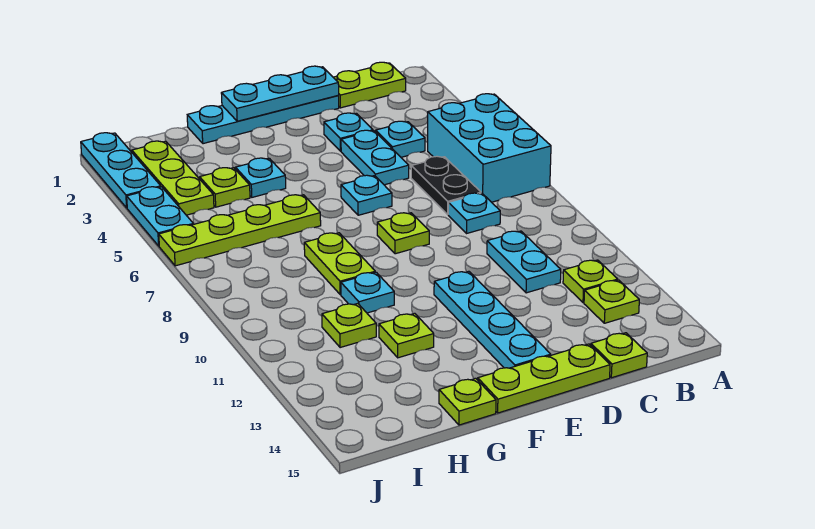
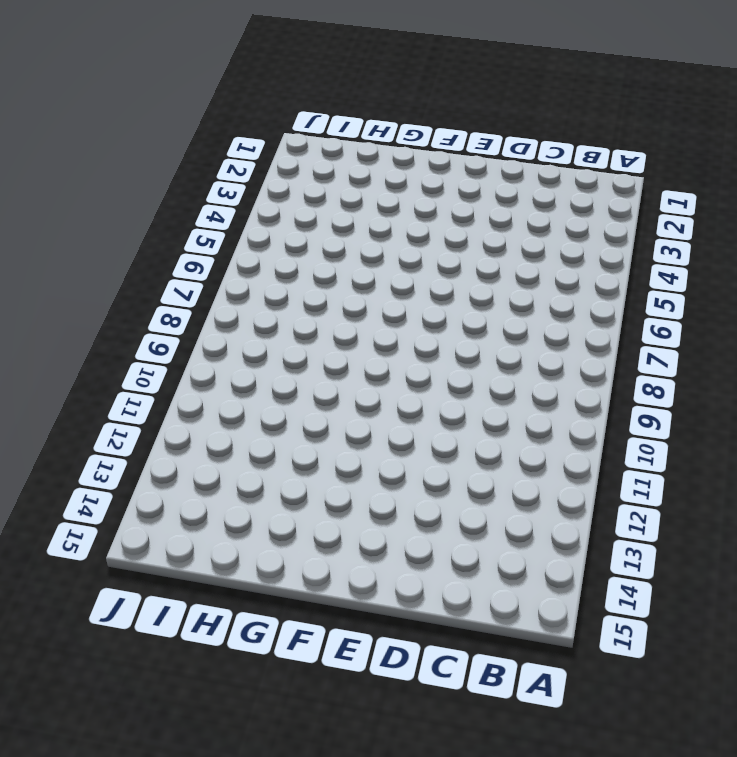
none -> cyan brick A5:B7 level 1
none -> lime plate B1:C1 level 1
none -> lime plate B12 level 1

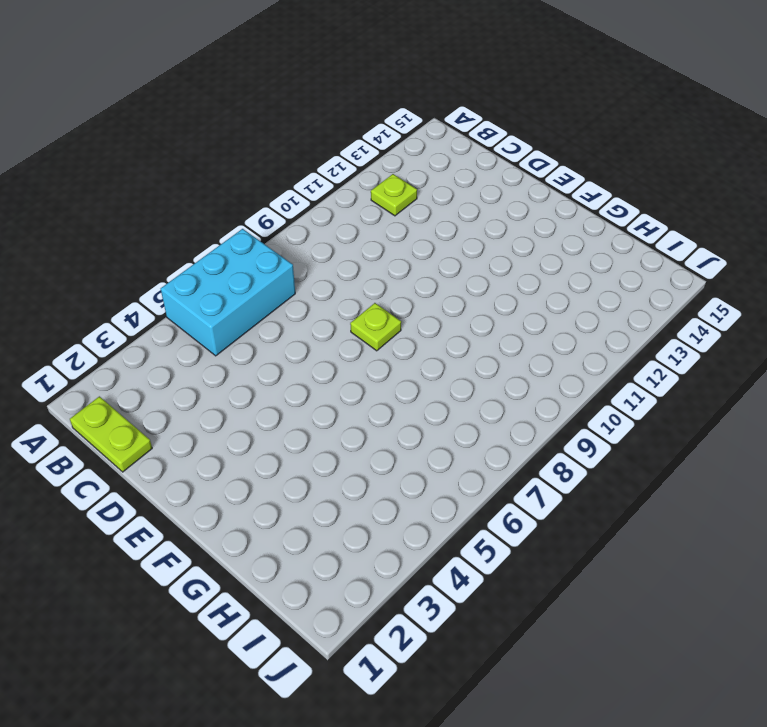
none -> lime plate B13 level 1
none -> cyan plate C4 level 1
none -> black plate C6:C7 level 1

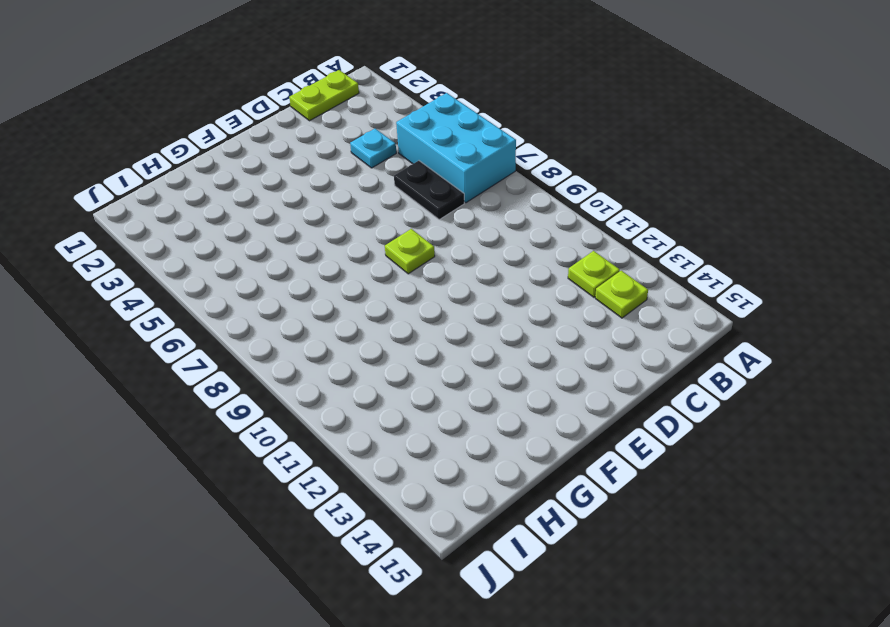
none -> cyan plate C8 level 1
none -> cyan plate C10:C11 level 1
none -> lime plate C15 level 1

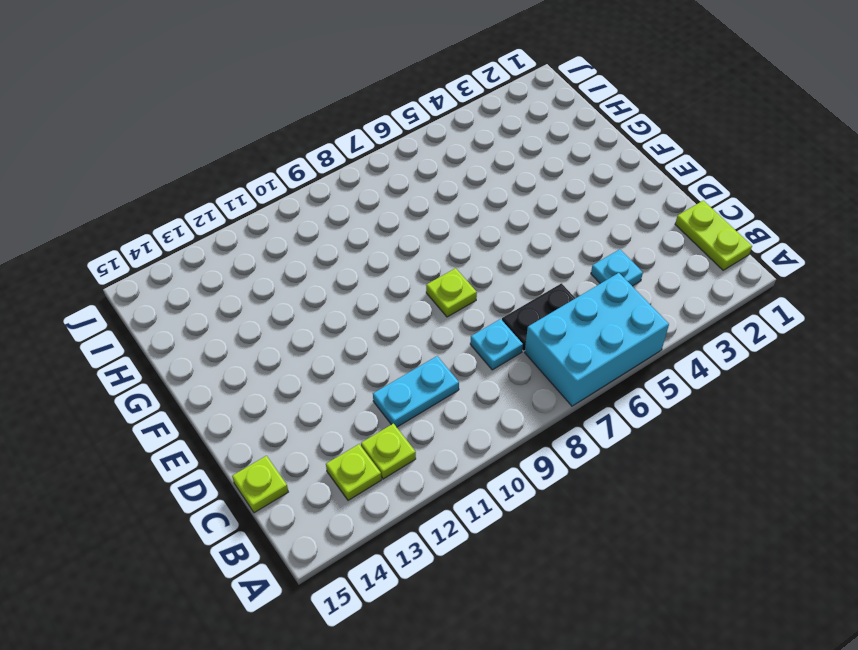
none -> cyan plate D1:G1 level 1
none -> cyan plate D3 level 1
none -> cyan plate D4:D5 level 1

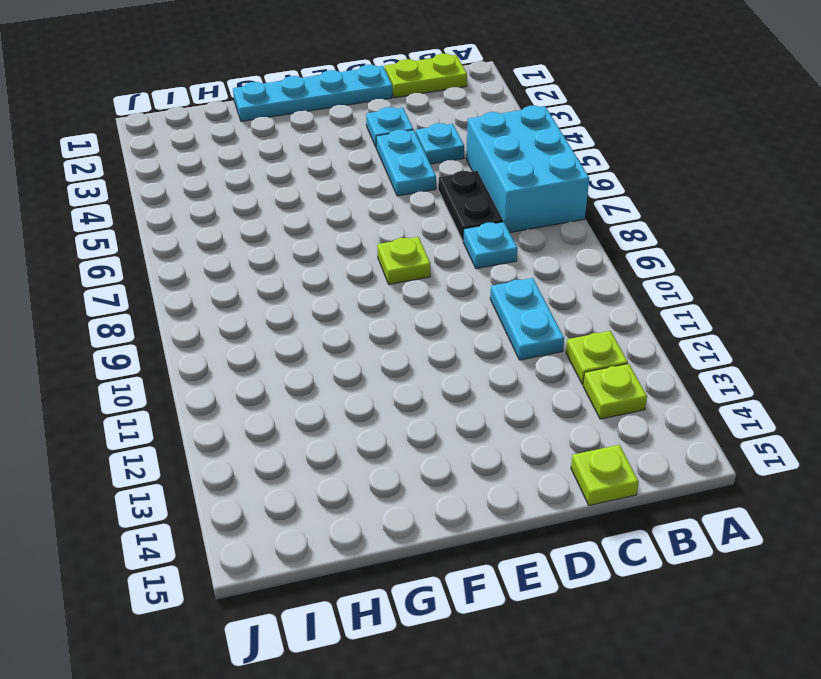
none -> lime plate D15:F15 level 1
none -> cyan plate E6 level 1
none -> cyan plate E11:E14 level 1

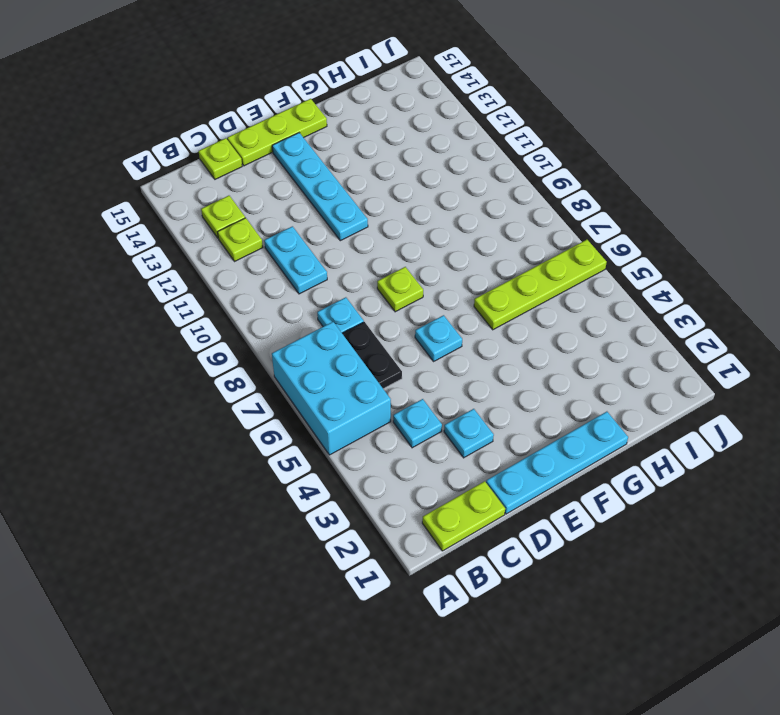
none -> cyan plate D4:D5 level 1
none -> cyan plate G4 level 1
none -> lime plate G8:G9 level 1

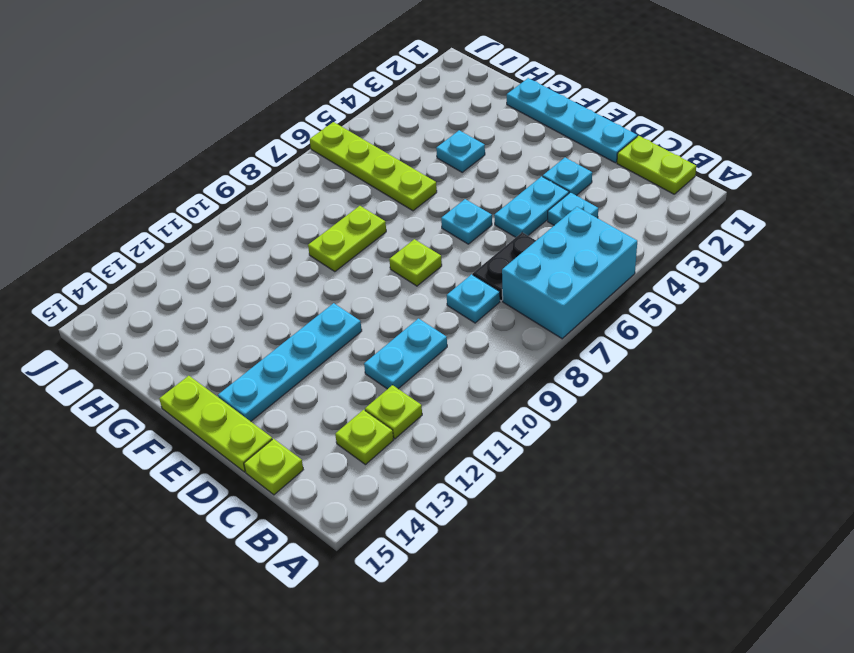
none -> cyan plate G10 level 1
none -> lime plate G12 level 1
none -> lime plate G15 level 1

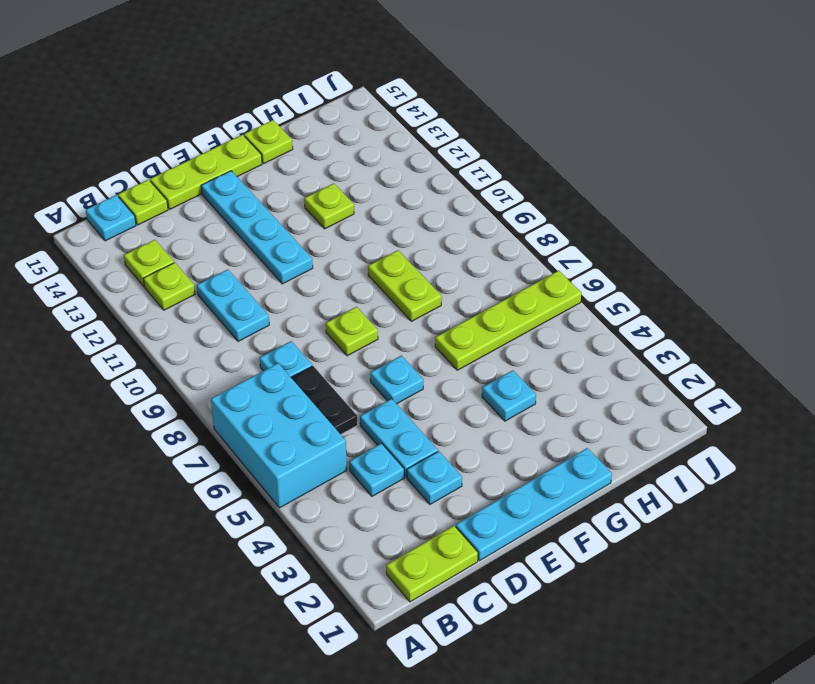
cyan plate B15 level 1 -> cyan plate G10 level 1
none -> lime plate H4 level 1
none -> lime plate H11 level 1
none -> lime plate I2:I4 level 1

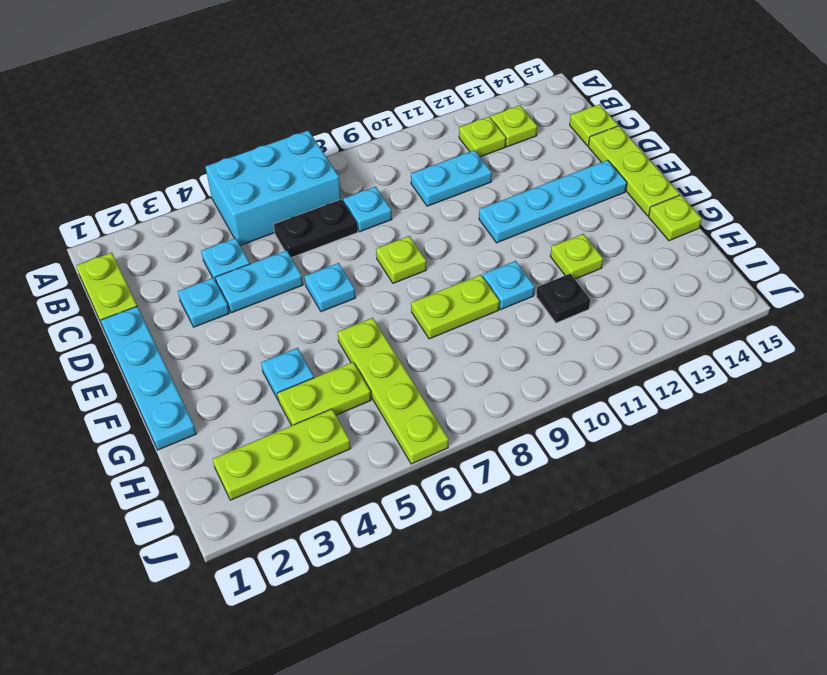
lime plate H4:H5 level 1 -> lime plate H4 level 1
black plate H11 level 1 -> lime plate H11 level 1
none -> cyan plate J1:J3 level 1
none -> cyan plate J4:J5 level 1
none -> cyan plate D1:F1 level 2

